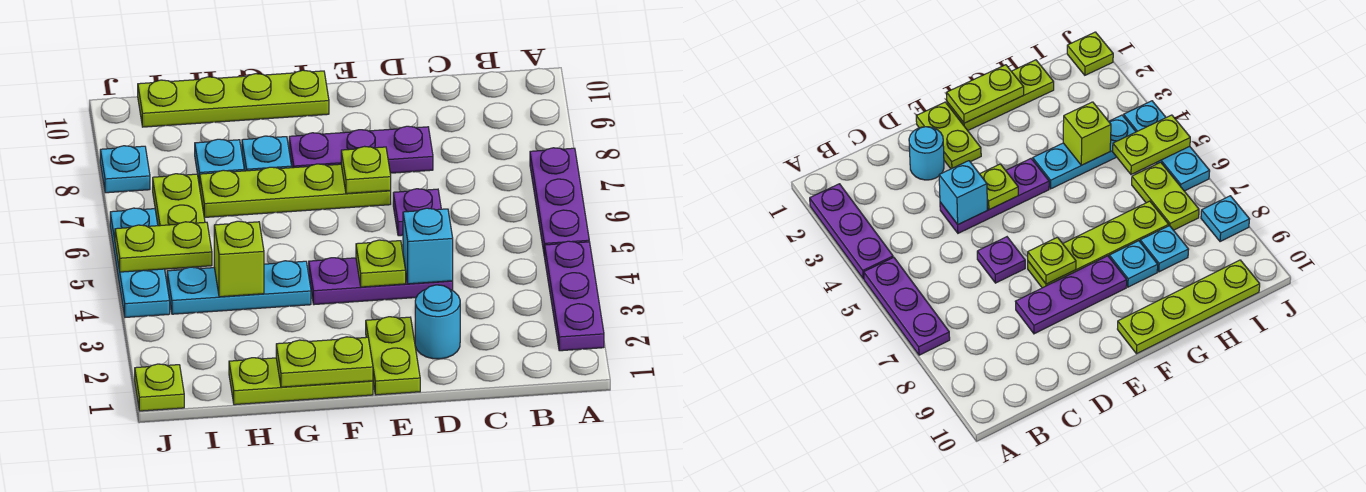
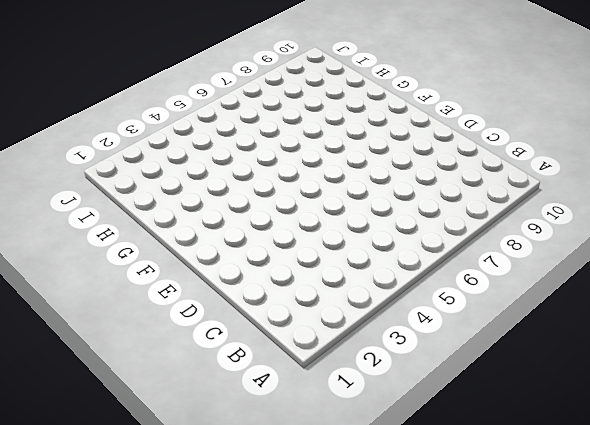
none -> purple plate A2:A4 level 1
none -> purple plate A5:A7 level 1
none -> cyan round brick D2 level 1

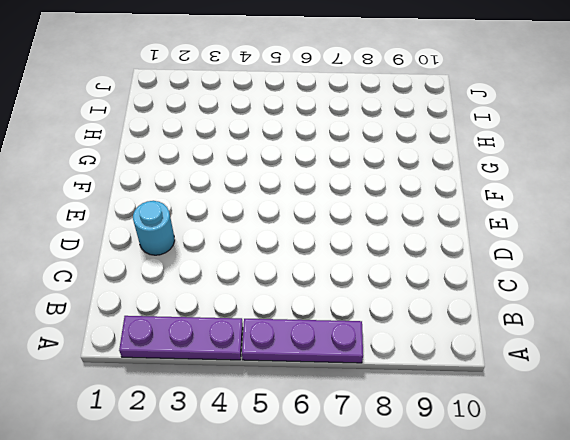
none -> purple plate D4:F4 level 1
none -> purple plate D6 level 1
none -> purple plate D8:F8 level 1

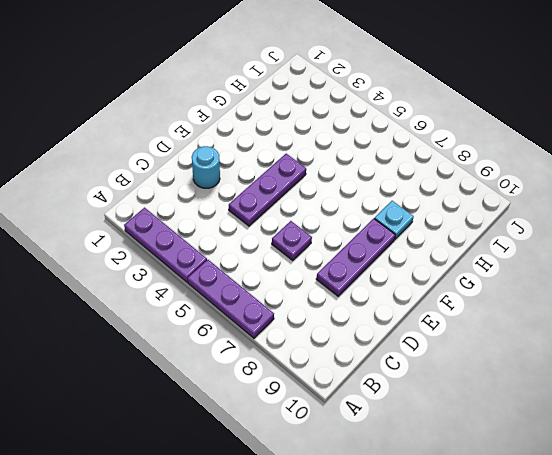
none -> lime plate E1:E2 level 1
none -> lime plate E7:H7 level 1
none -> lime plate F1:H1 level 1

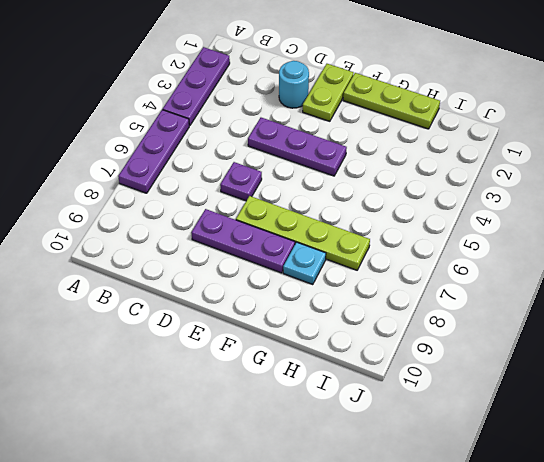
none -> lime plate F10:I10 level 1
none -> cyan plate G4:I4 level 1
none -> cyan plate H8 level 1

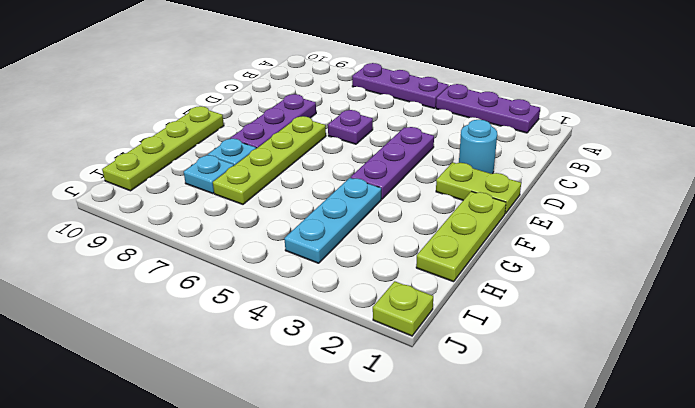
none -> lime plate I6:I7 level 1
none -> cyan plate J4:J6 level 1
none -> cyan plate J8 level 1

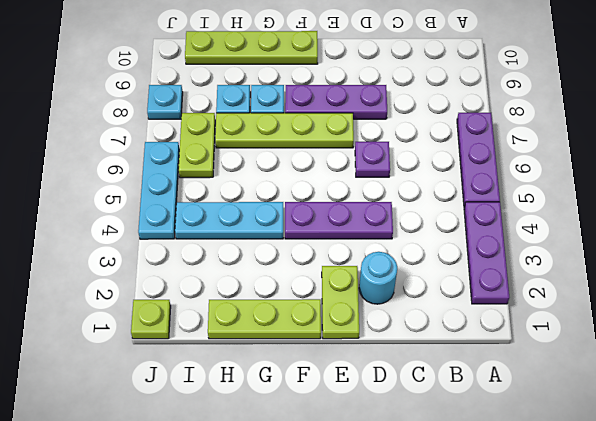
none -> cyan brick D4 level 2
none -> lime plate E4 level 2
none -> lime plate E7 level 2

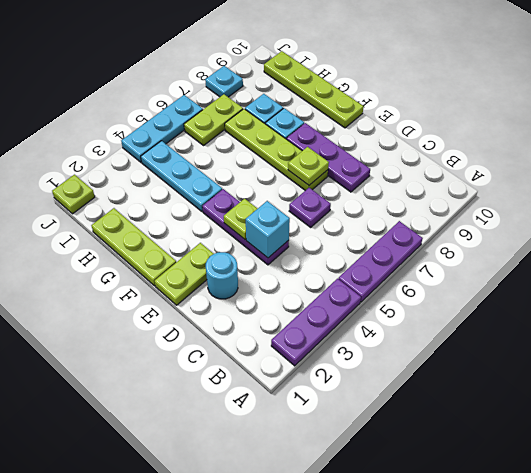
none -> lime plate F1:G1 level 2
none -> lime brick H4 level 2
none -> lime plate I5:J5 level 2

